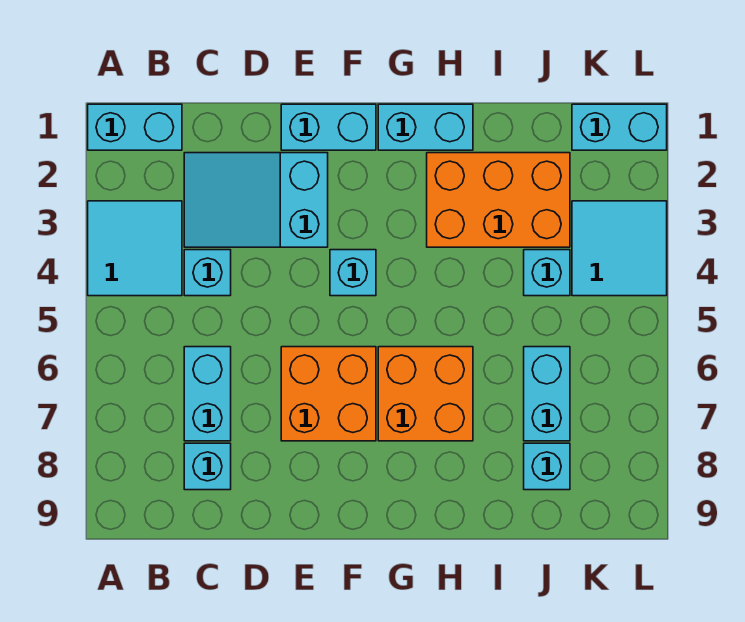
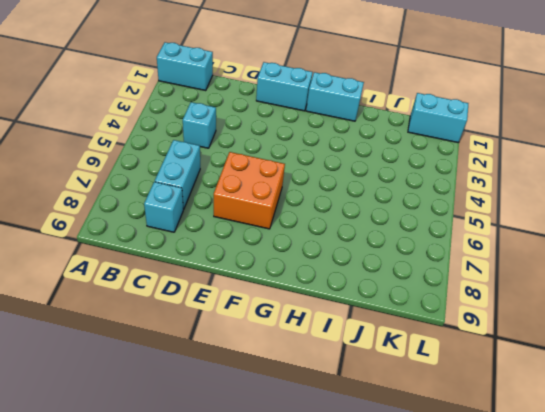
none -> cyan tile A3:B4 level 1
none -> cyan slope C2:E3 level 1 top E
none -> cyan brick F4 level 1

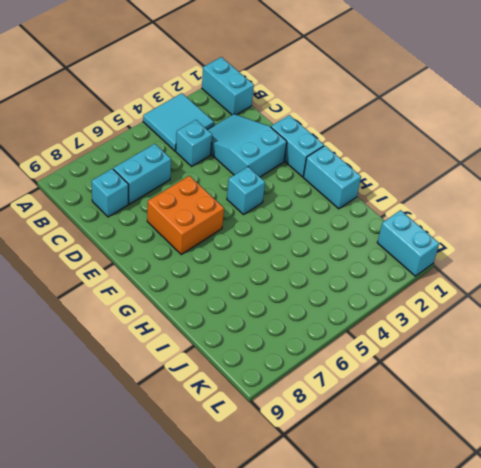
none -> orange brick G6:H7 level 1
none -> orange brick H2:J3 level 1
none -> cyan brick J4 level 1

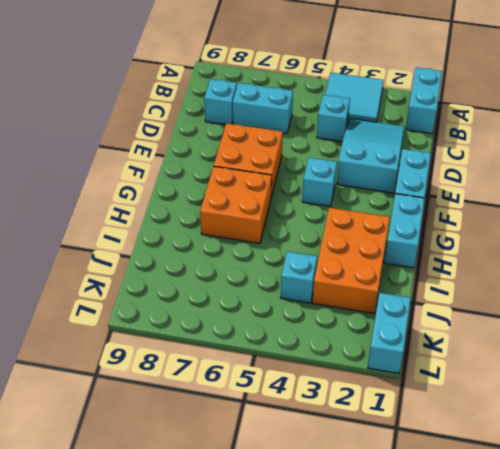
none -> cyan brick J6:J7 level 1
none -> cyan brick J8 level 1
none -> cyan tile K3:L4 level 1

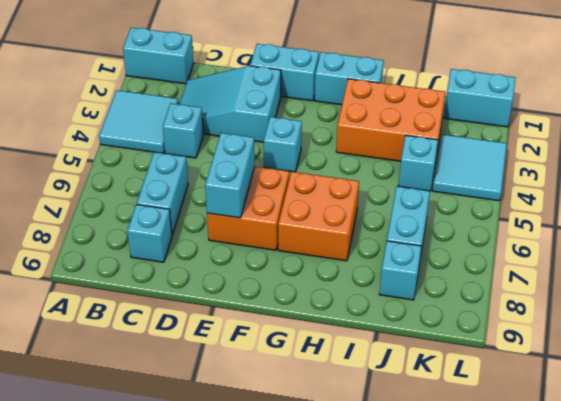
cyan brick E6:E7 level 2 -> none

